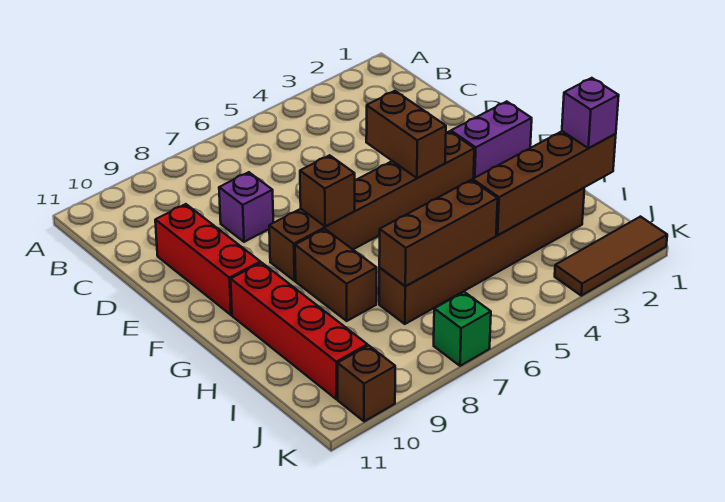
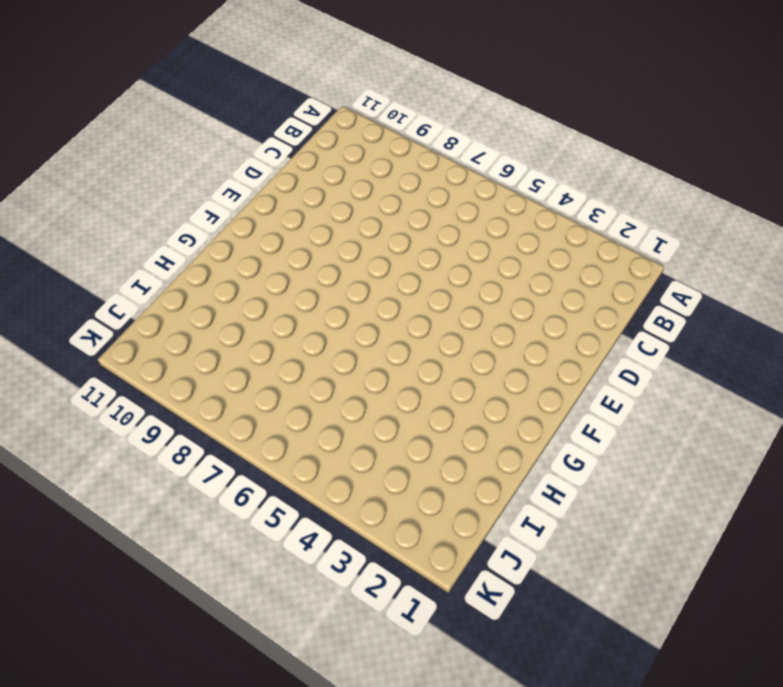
none -> purple brick D8 level 1
none -> red brick D10:F10 level 1
none -> purple brick F1:F2 level 1

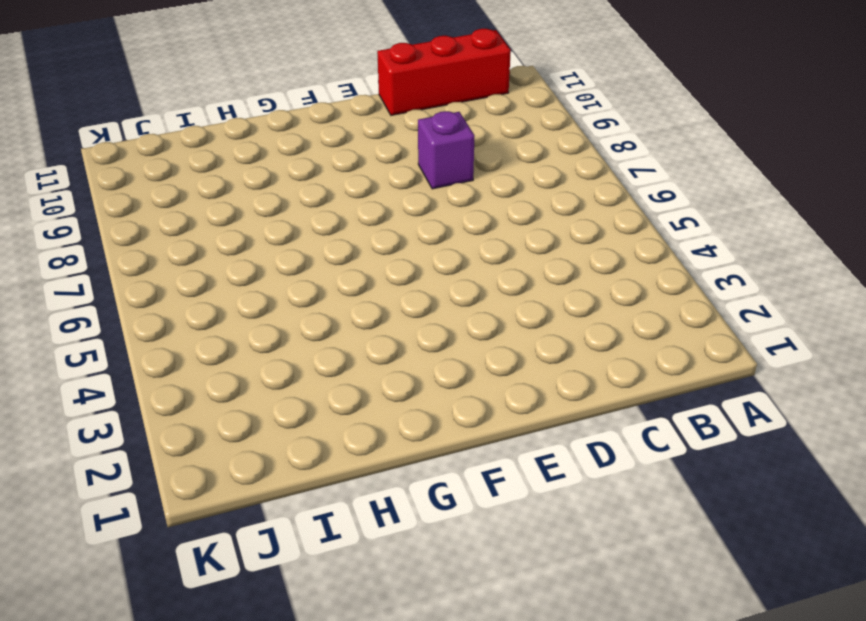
red brick B11:D11 level 1 -> red brick D10:F10 level 1
none -> purple brick F1:F2 level 1
none -> brown brick F3:F8 level 1
none -> brown brick G8:H8 level 1

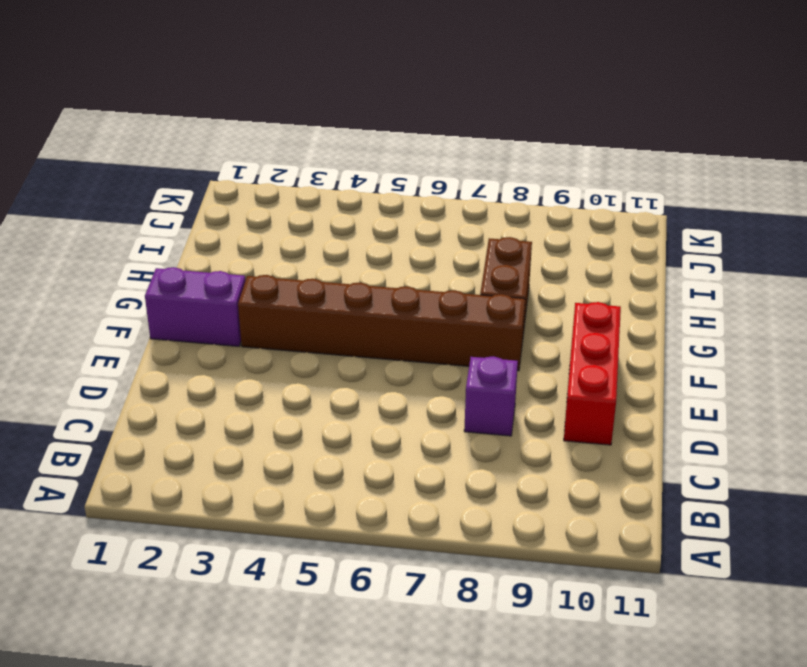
none -> red brick G10:J10 level 1
none -> brown brick I2:I7 level 1
none -> brown tile K1:K3 level 1

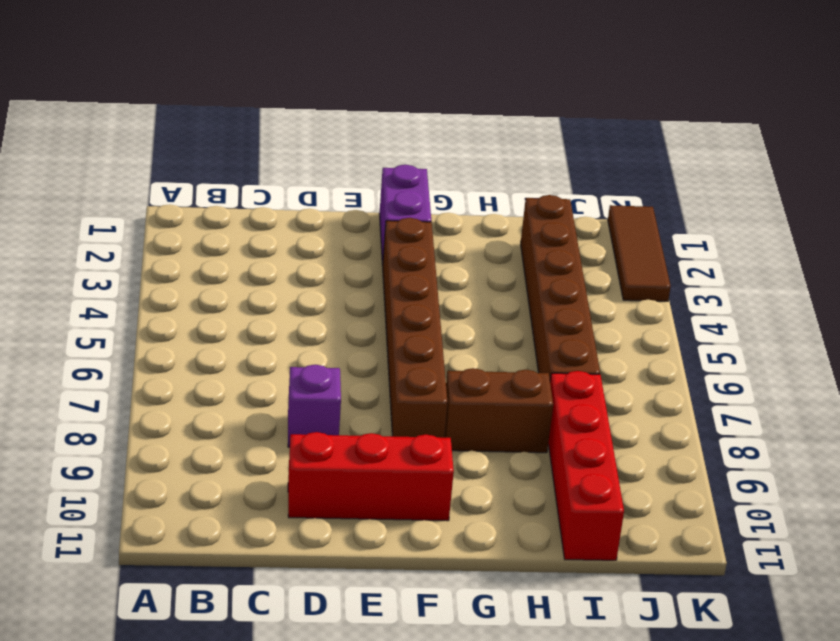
red brick I8:I11 level 1 -> red brick G10:J10 level 1
none -> green brick K7 level 1
none -> brown brick K10 level 1
none -> brown brick E4:F4 level 2

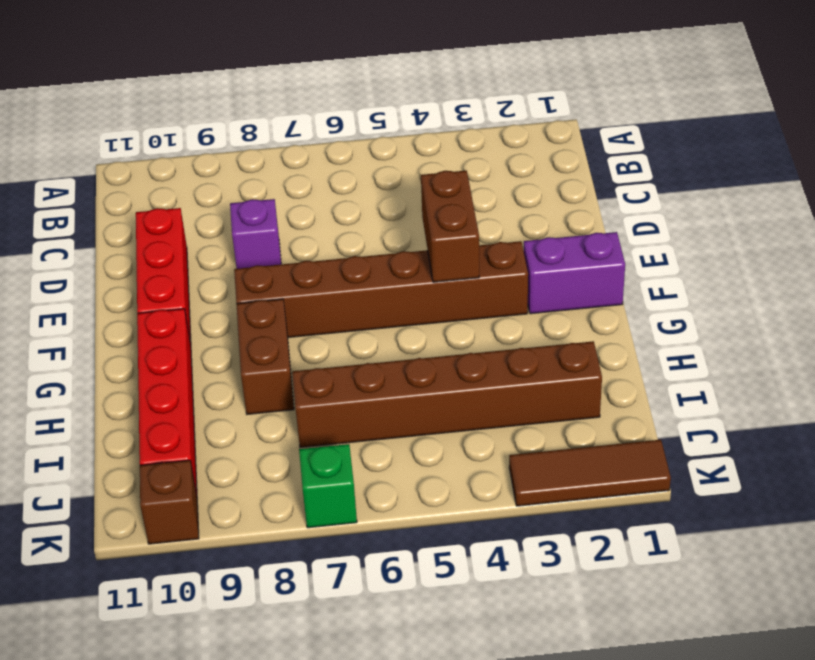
none -> brown brick F7 level 2
none -> brown brick I1:I4 level 2
none -> brown brick I5:I7 level 2

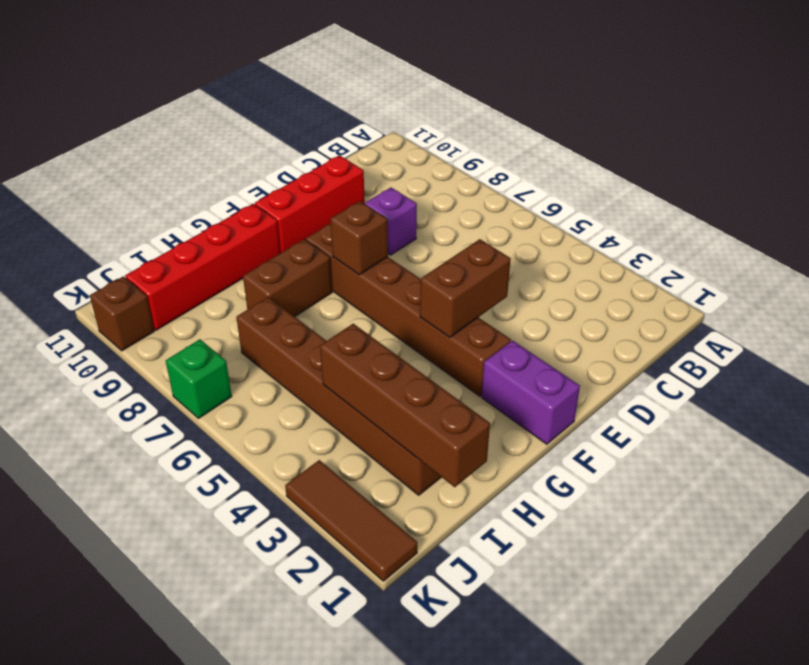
none -> brown brick I5:I7 level 2
none -> purple brick I1 level 3

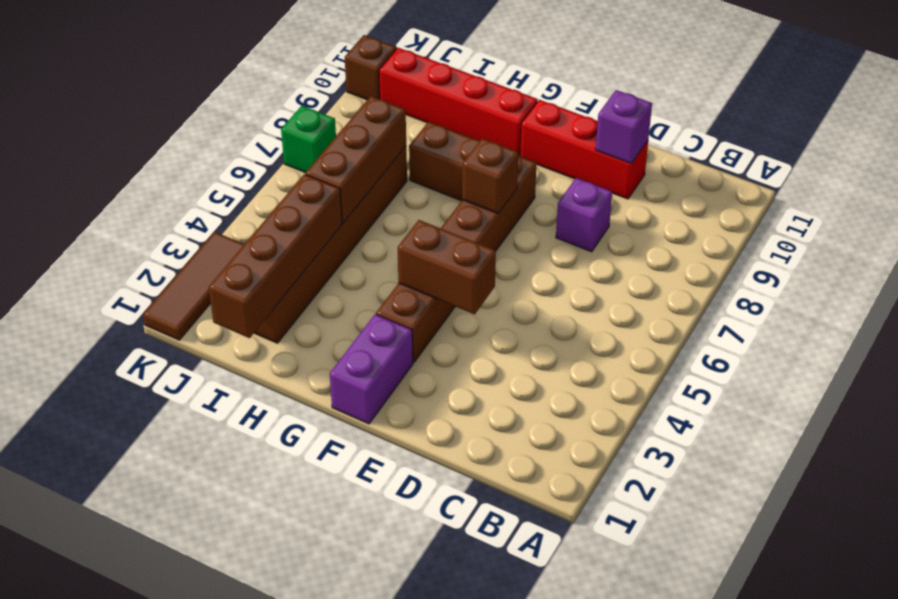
purple brick D10 level 2 -> purple brick I1 level 3

